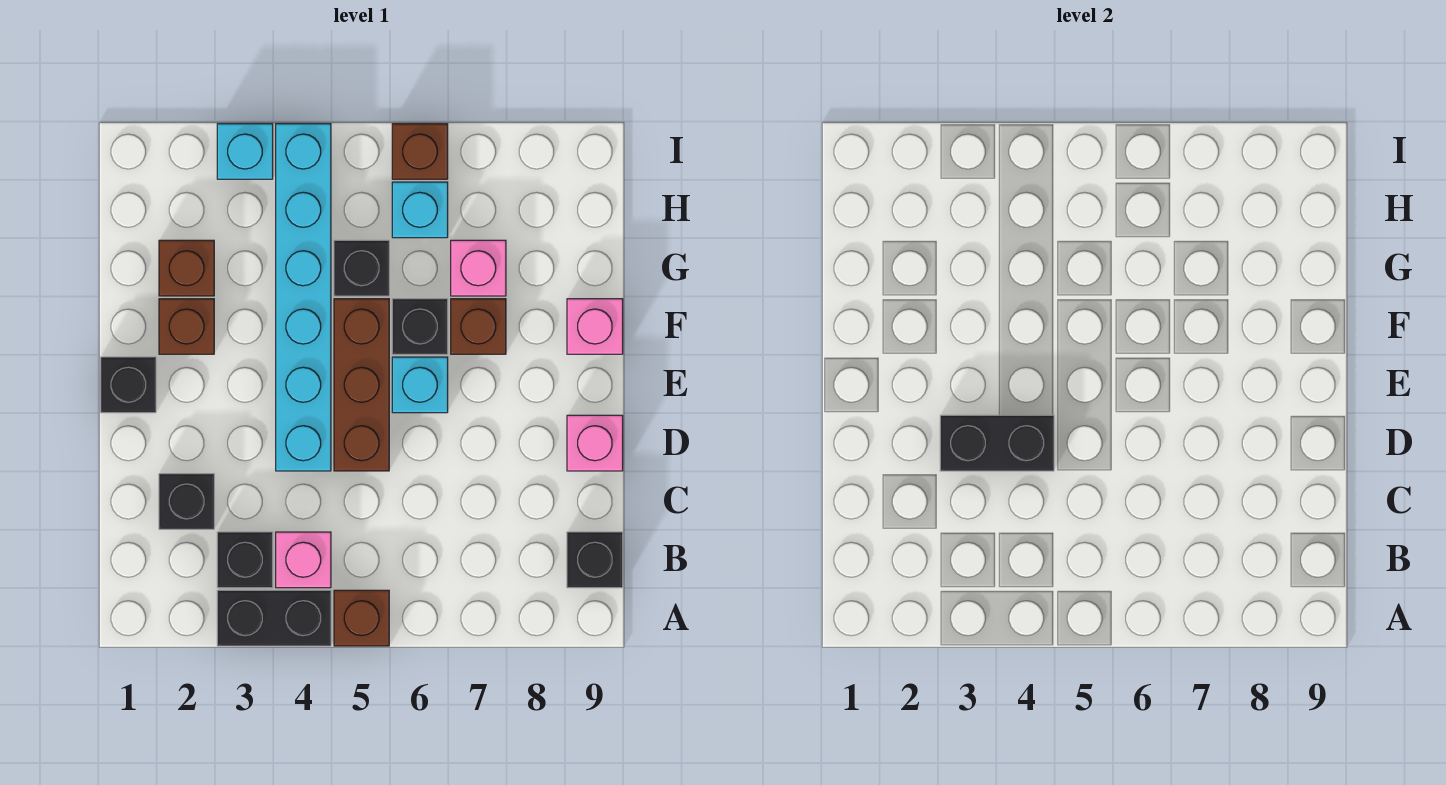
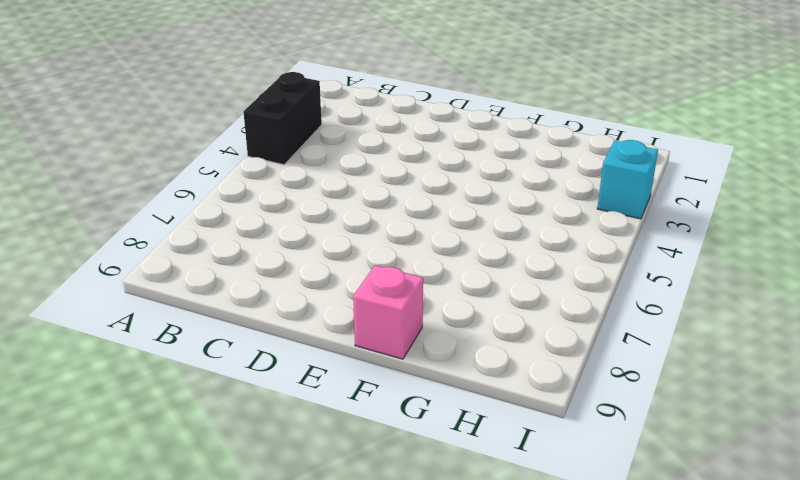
none -> brown brick A5 level 1
none -> black brick B3 level 1
none -> pink brick B4 level 1

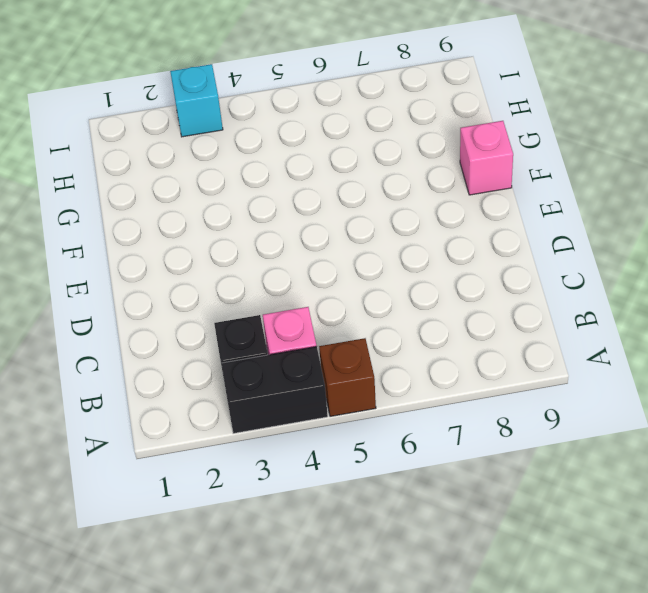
none -> black brick B9 level 1
none -> black brick C2 level 1
none -> cyan brick D4:I4 level 1

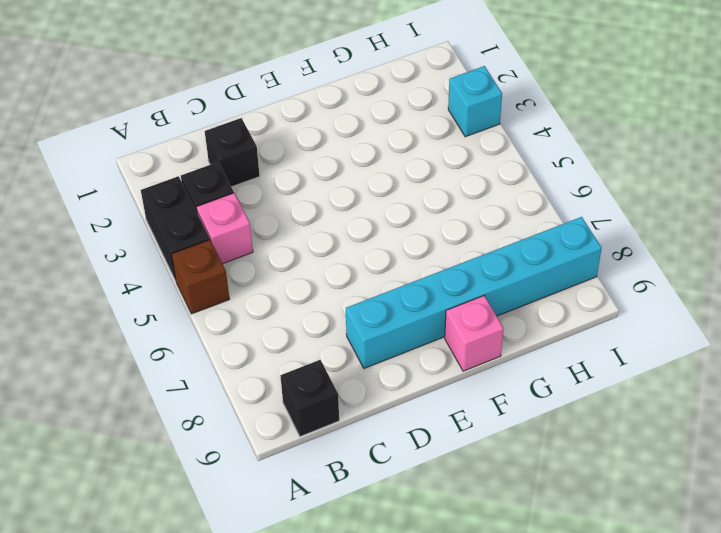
cyan brick D8:I8 level 1 -> cyan brick D4:I4 level 1
none -> brown brick D5:F5 level 1
none -> pink brick D9 level 1
none -> black brick E1 level 1

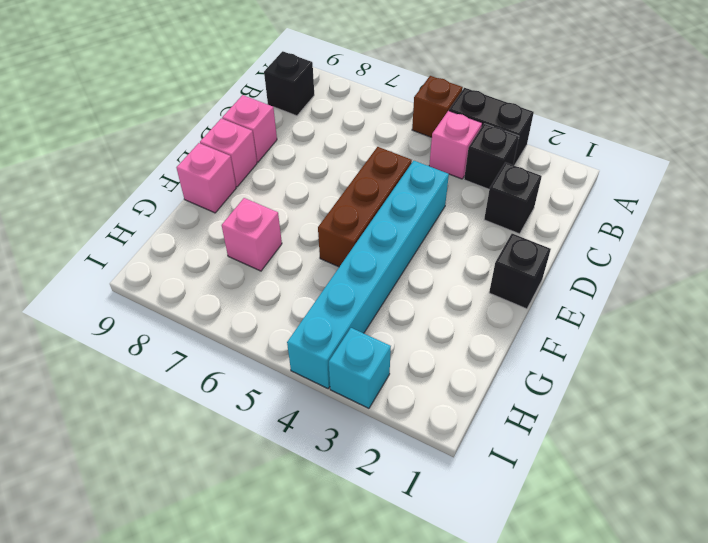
pink brick E9 level 1 -> none
none -> cyan brick E6 level 1
none -> brown brick F2 level 1
none -> black brick F6 level 1

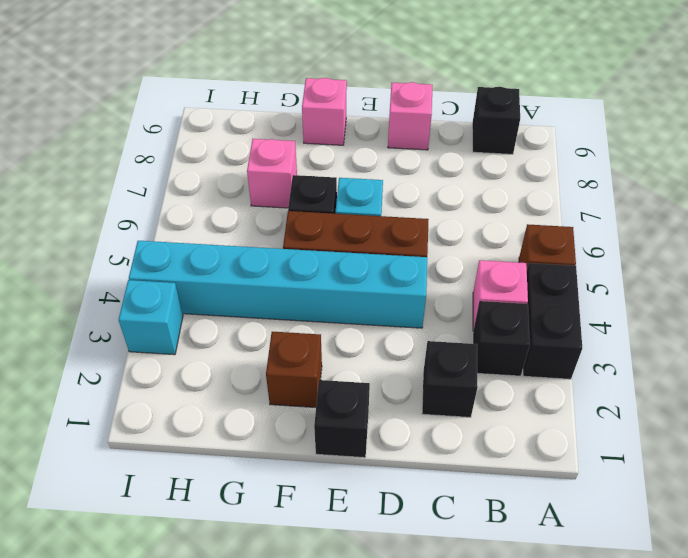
none -> brown brick F7 level 1
none -> brown brick G2 level 1
none -> black brick G5 level 1

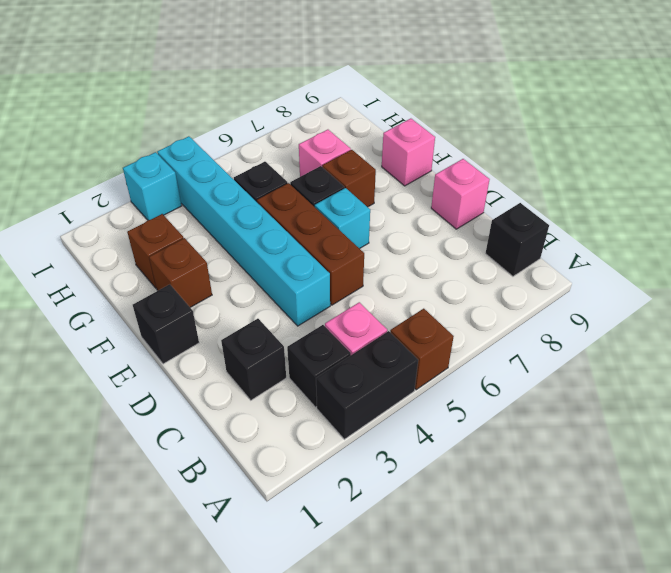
none -> cyan brick H6 level 1
none -> brown brick I6 level 1
none -> black brick D3:D4 level 2

